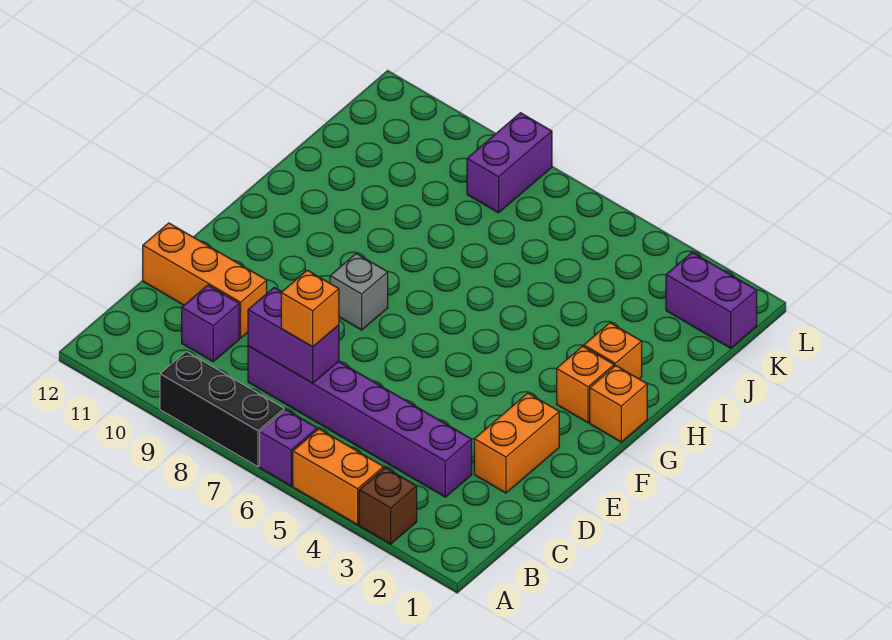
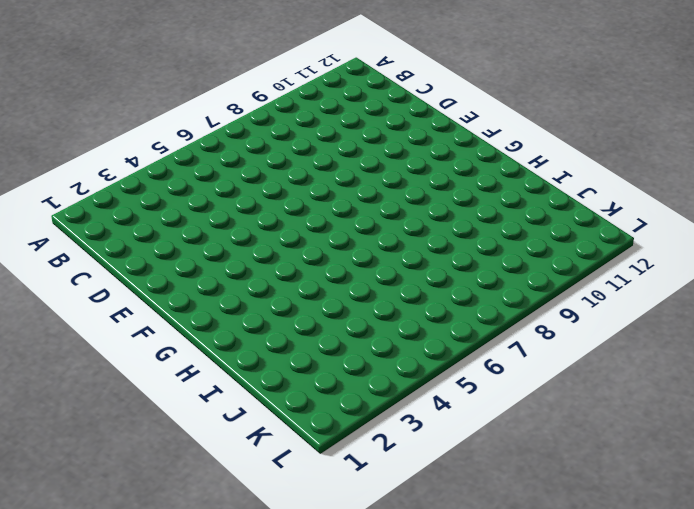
none -> brown brick A3 level 1
none -> orange brick A4:A5 level 1
none -> purple brick A6 level 1

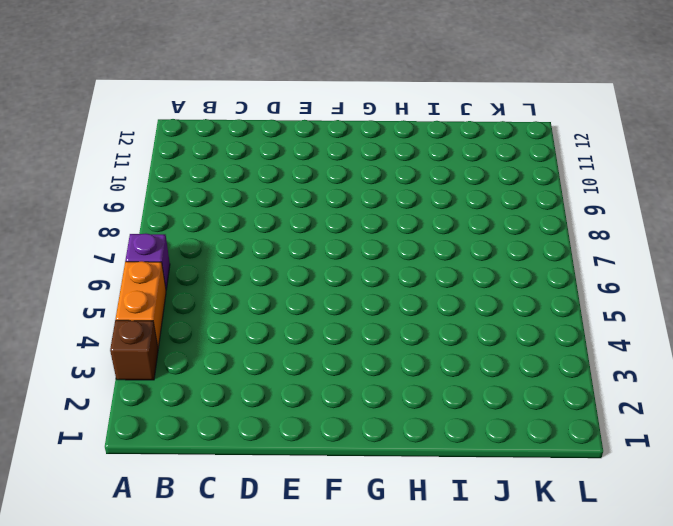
none -> black brick A7:A9 level 1
none -> purple brick C3:C8 level 1
none -> purple brick C10 level 1

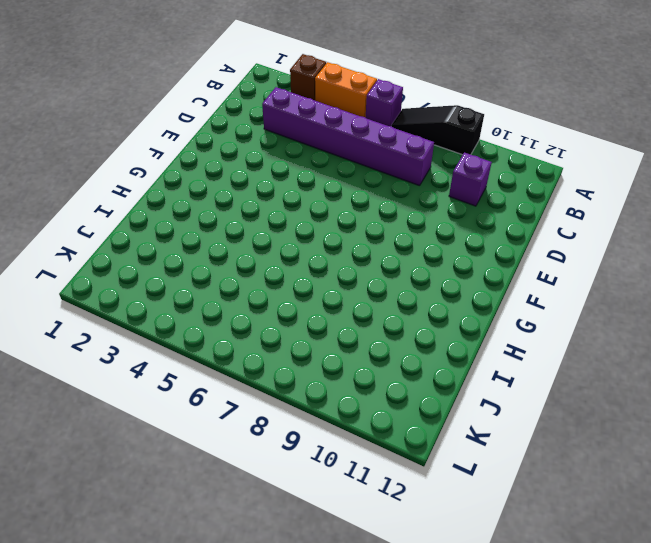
black slope A7:A9 level 1 top 9 -> black brick A7:A9 level 1
none -> orange brick D2:E2 level 1
none -> orange brick D10:D12 level 1
none -> grey brick F8 level 1

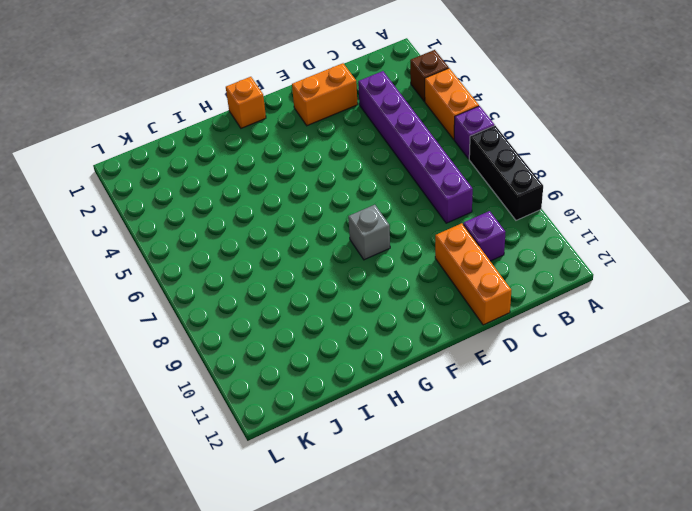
none -> orange brick G2 level 1
none -> orange brick H2 level 1
none -> purple brick K1:K2 level 1

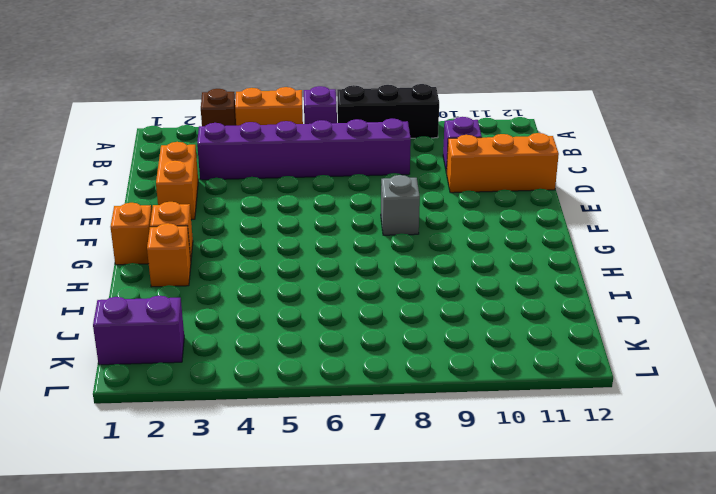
none -> purple brick K8:L8 level 1
none -> purple brick C7:C8 level 2
none -> orange brick C7 level 3

